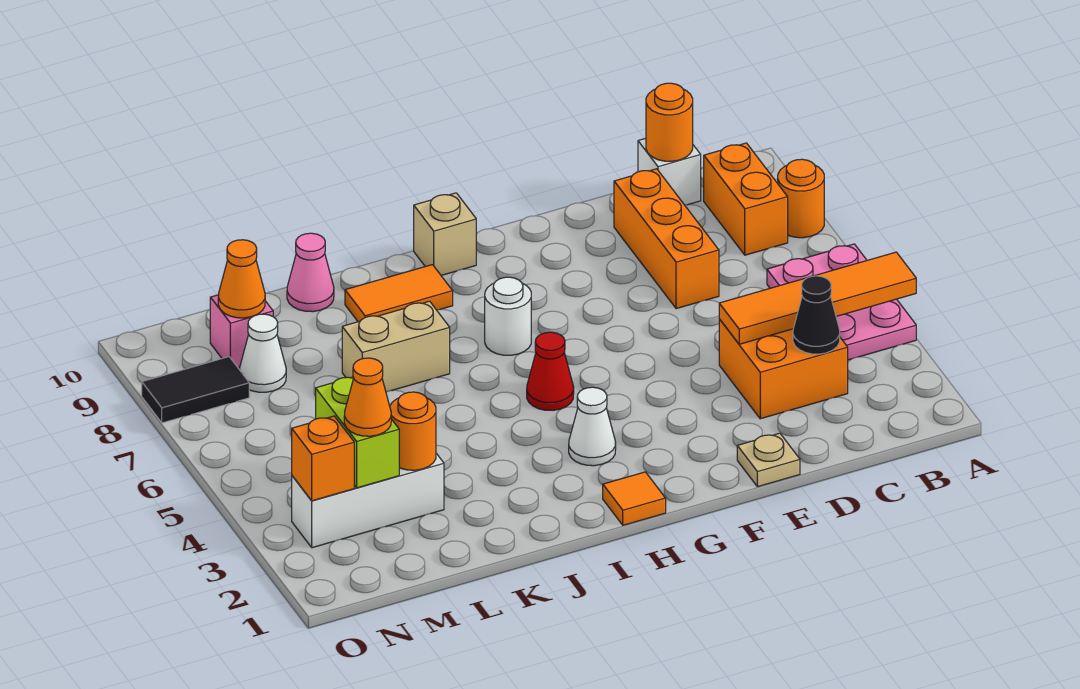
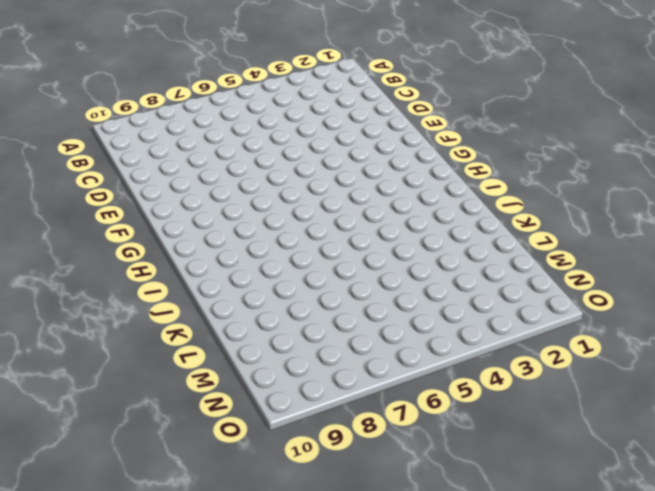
none -> pink plate A4:B6 level 1
none -> orange round brick A8 level 1
none -> orange brick B8:B9 level 1

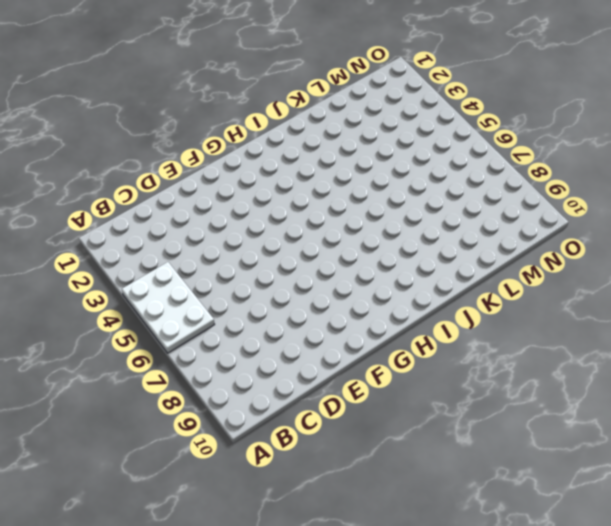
white plate A4:B6 level 1 -> pink plate A4:B6 level 1
none -> orange round brick A8 level 1
none -> orange brick B8:B9 level 1
none -> orange brick C3:D4 level 1

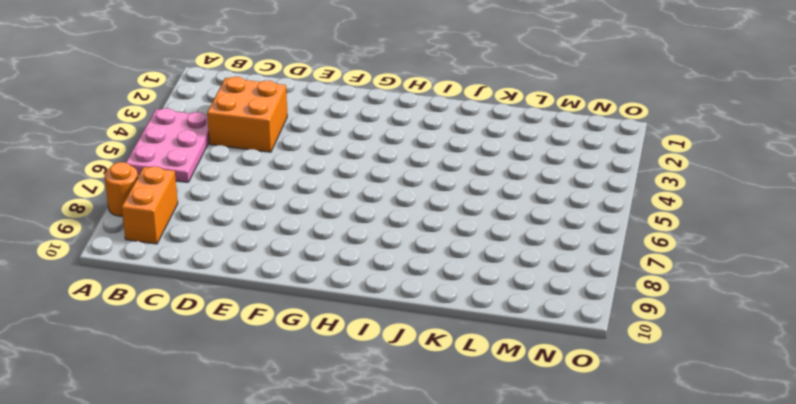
none -> white brick C10 level 1
none -> orange brick D7:D9 level 1
none -> tan plate E1 level 1

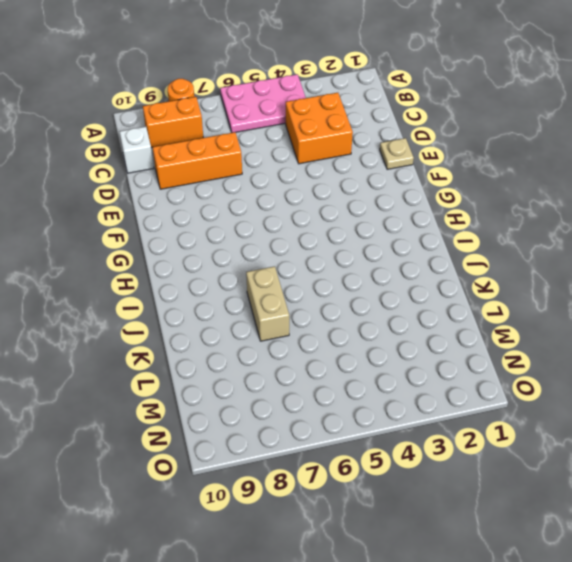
none -> orange tile H1 level 1
none -> white cone H3 level 1
none -> red cone H5 level 1

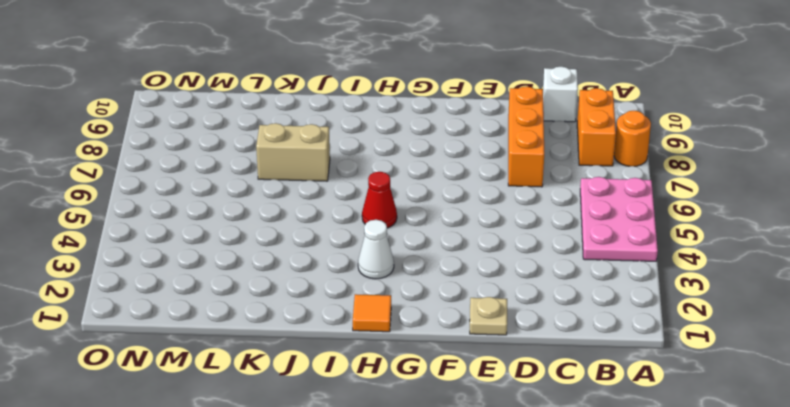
none -> orange brick C3:D4 level 1
none -> white round brick H7 level 1
none -> tan brick H10 level 1

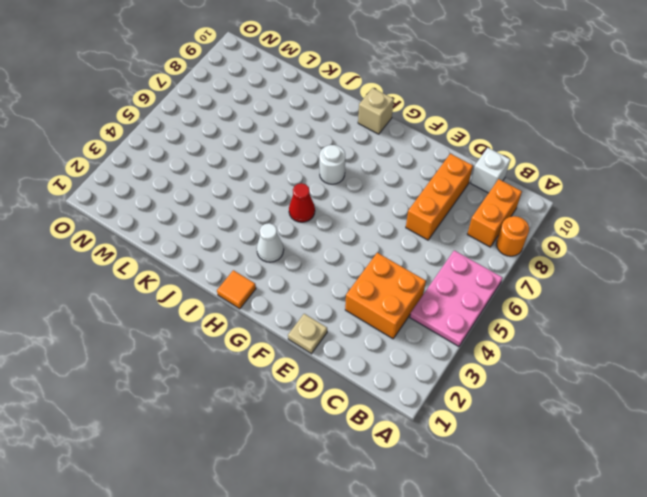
none -> orange tile I9:J9 level 1
none -> tan brick J7:K7 level 1
none -> pink cone K10 level 1

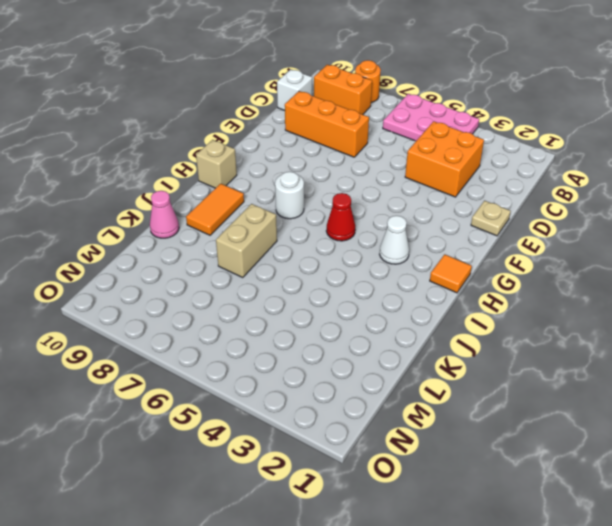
none -> white brick L3:N3 level 1
none -> white cone M8 level 1
none -> pink brick M9 level 1

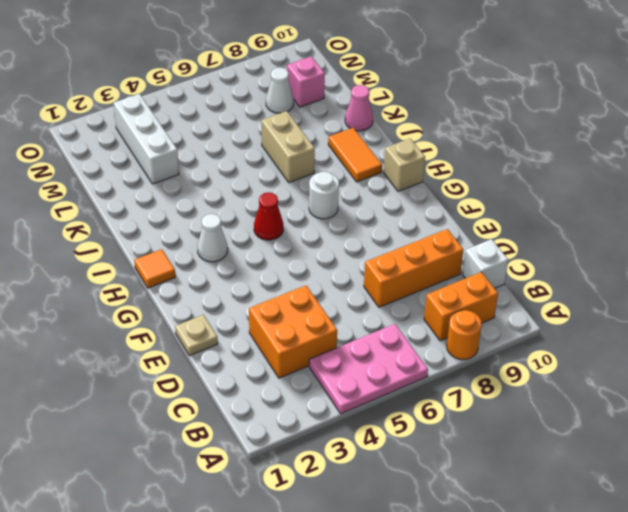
none -> black tile N8:O8 level 1
none -> orange tile A4:D4 level 2
none -> black cone C3 level 2

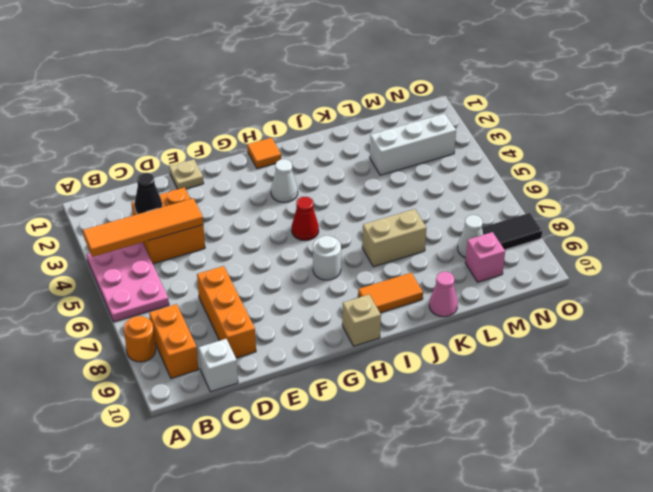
none -> orange round brick C10 level 2
none -> orange round brick L3 level 2
none -> lime brick M3:M4 level 2

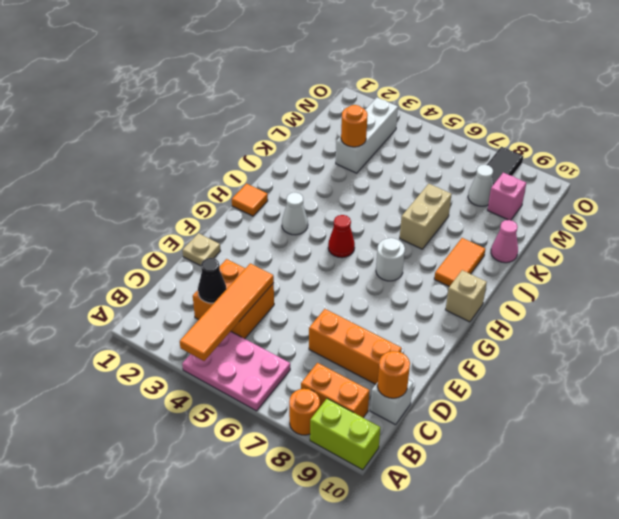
lime brick A9:A10 level 1 -> lime brick M3:M4 level 2
none -> orange cone M9 level 2
none -> orange brick N3 level 2
none -> orange cone M3 level 3

